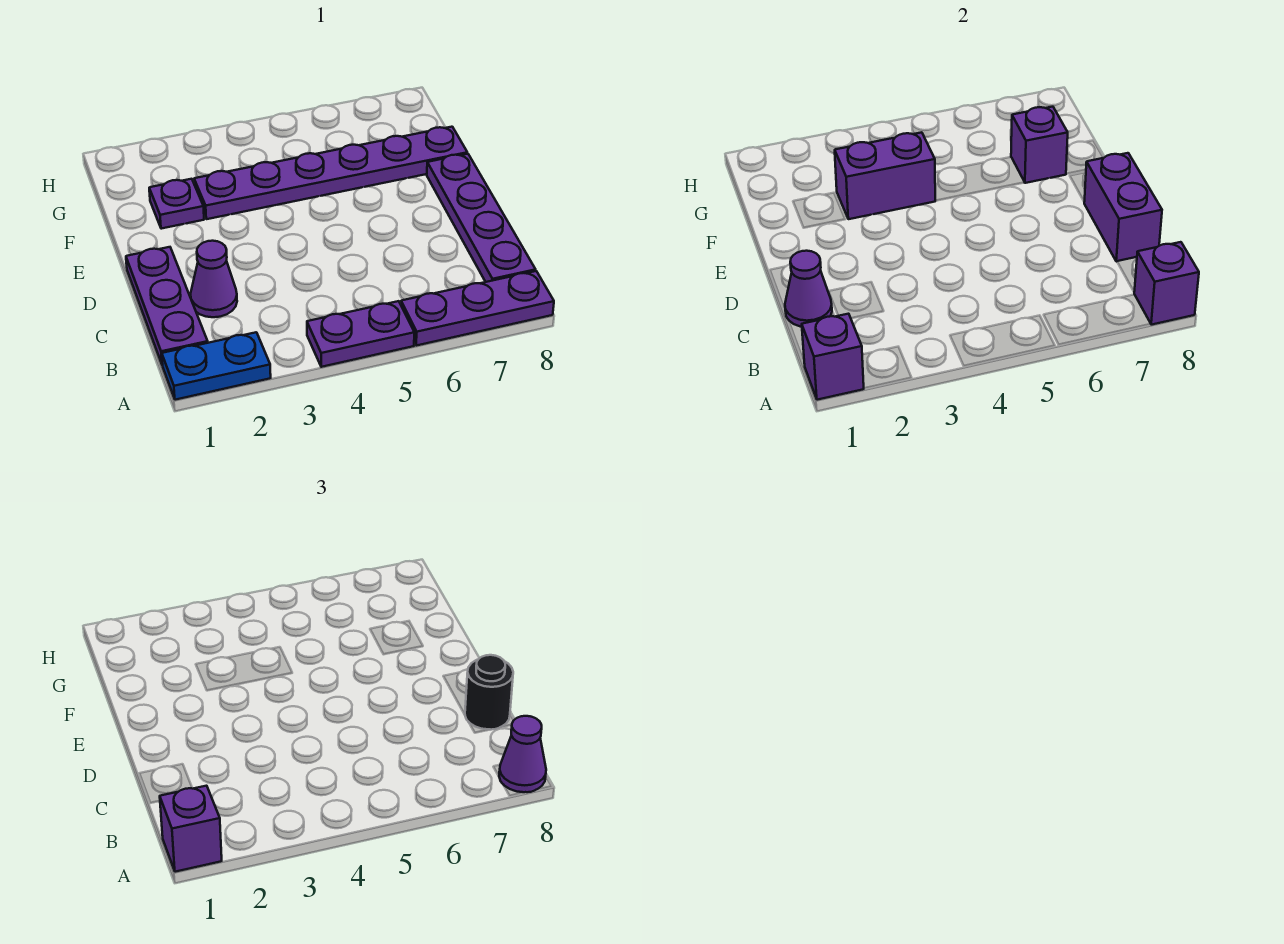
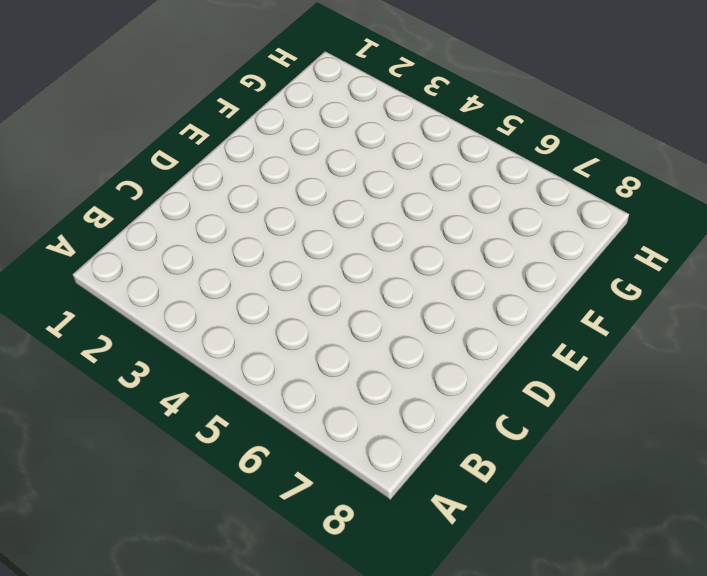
none -> blue plate A1:A2 level 1
none -> purple plate A4:A5 level 1
none -> purple plate A6:A8 level 1

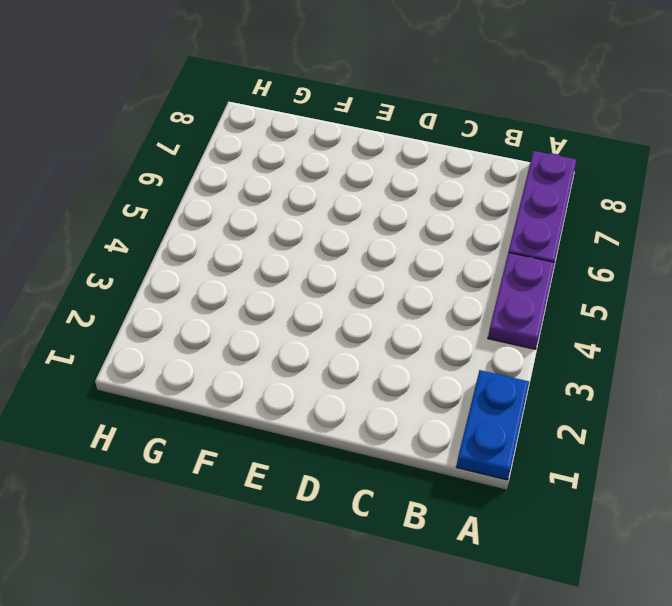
none -> purple plate B1:D1 level 1
none -> purple plate B8:E8 level 1
none -> purple cone C2 level 1

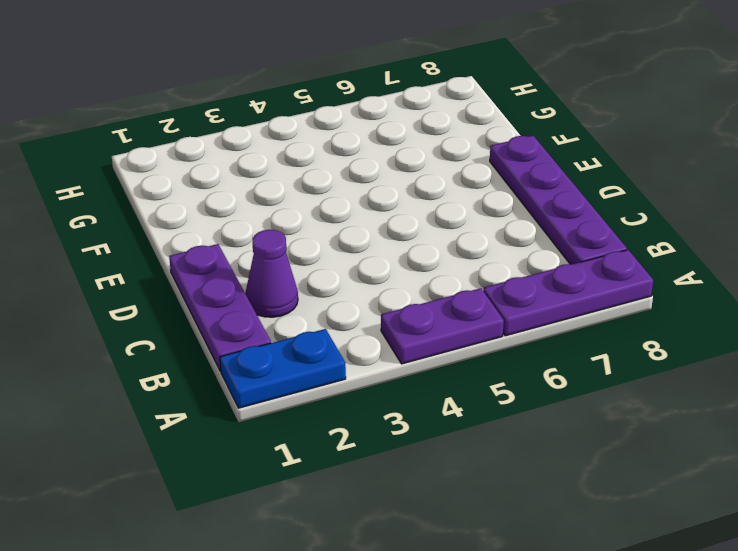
none -> purple plate F2 level 1
none -> purple plate F3:F8 level 1
none -> purple brick A1 level 2

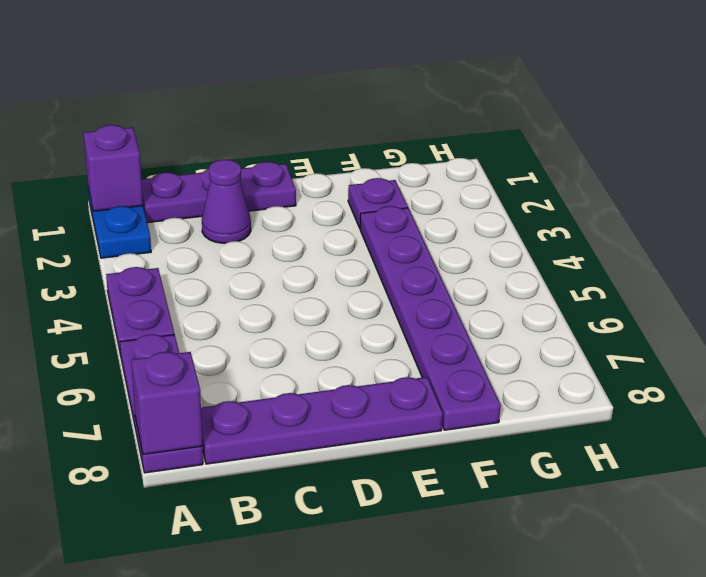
none -> purple cone C1 level 2
none -> purple brick C8:D8 level 2
none -> purple brick F3:F4 level 2

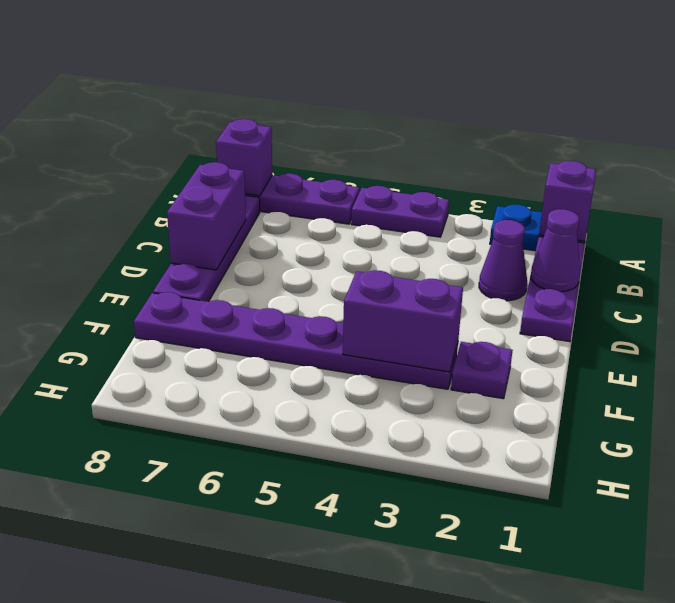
none -> purple brick F7 level 2
none -> purple brick A1 level 3
none -> purple cone A8 level 3

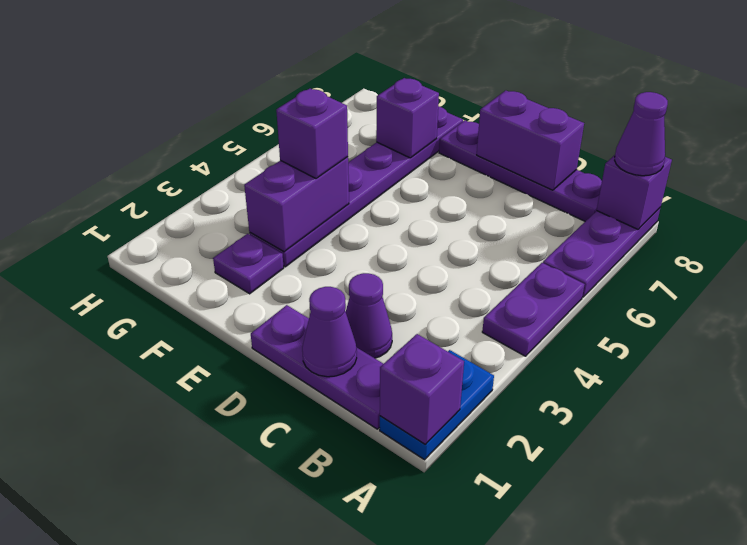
purple brick F4 level 3 -> purple brick A1 level 3
none -> black round brick C8 level 3

